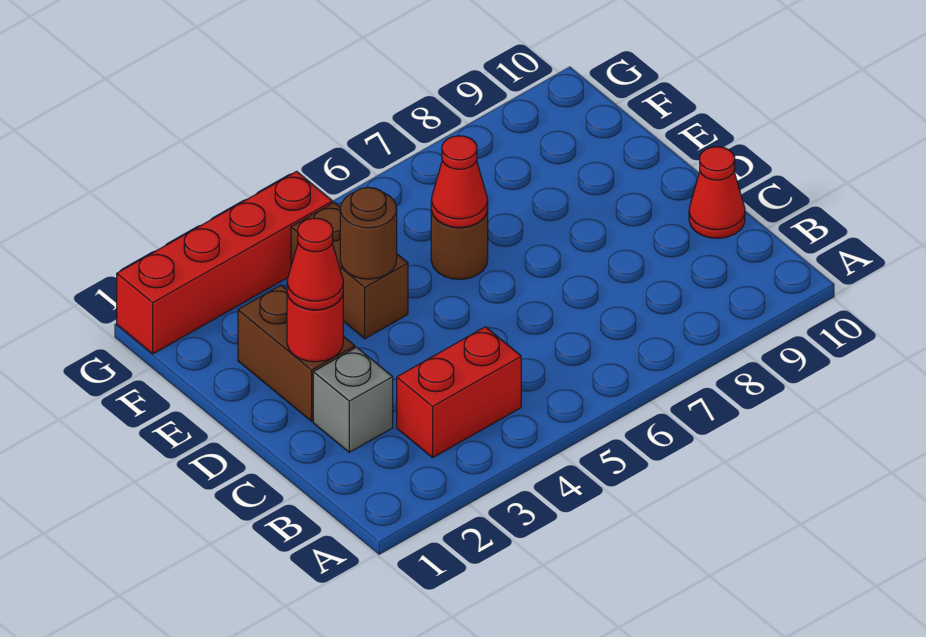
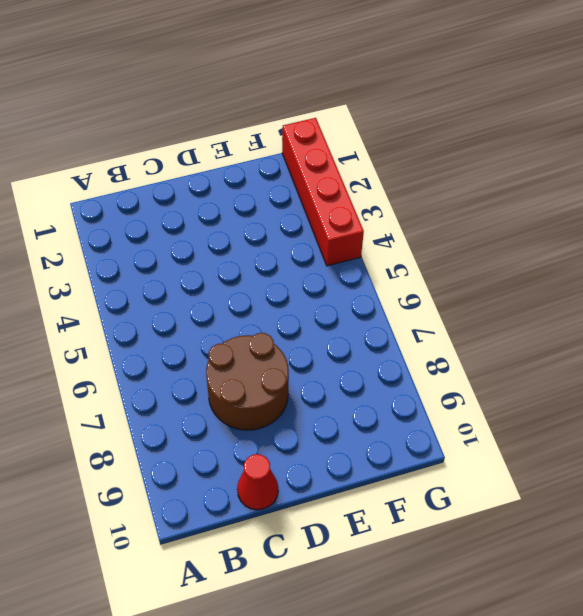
brown round brick C7:D8 level 1 -> none
none -> red brick B3:B4 level 1
none -> grey brick C2 level 1

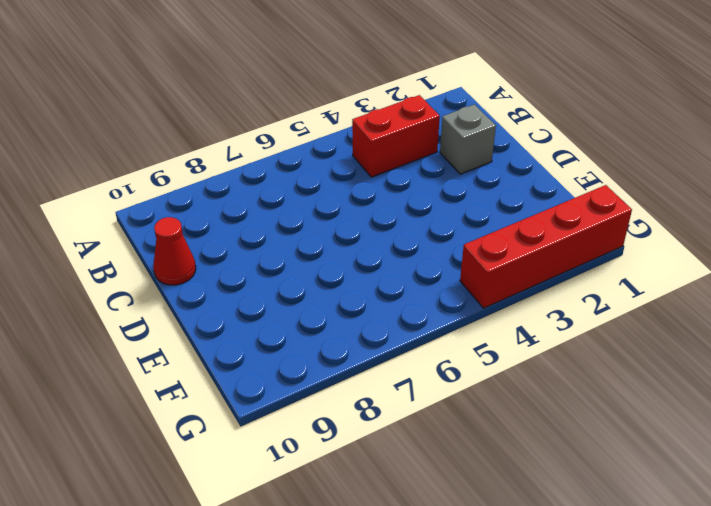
none -> brown brick D2:E2 level 1
none -> brown brick E4:F4 level 1

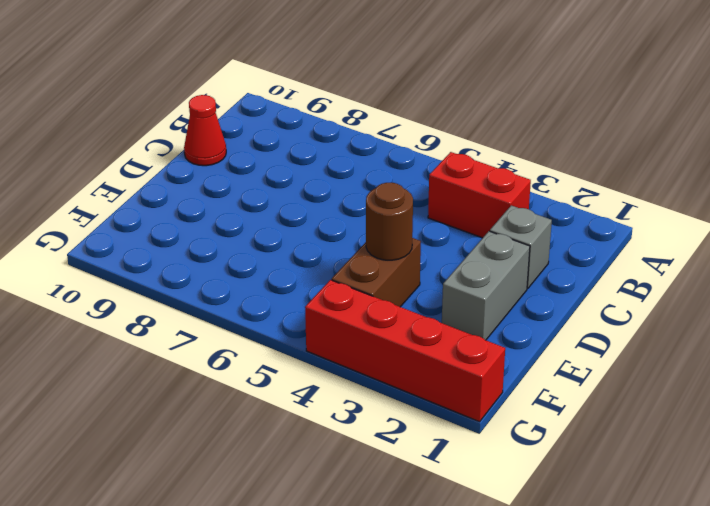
grey brick D2:E2 level 1 -> brown brick D2:E2 level 1
none -> brown round brick E6 level 1
none -> red round brick D2 level 2

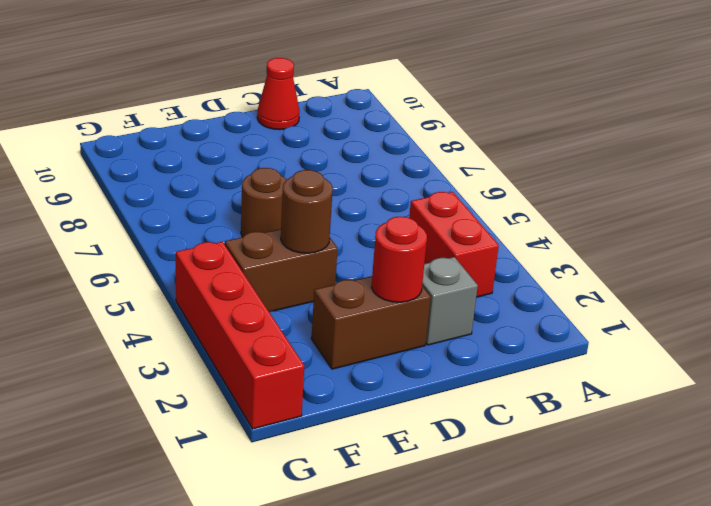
none -> red cone E6 level 2
none -> red cone D2 level 3

